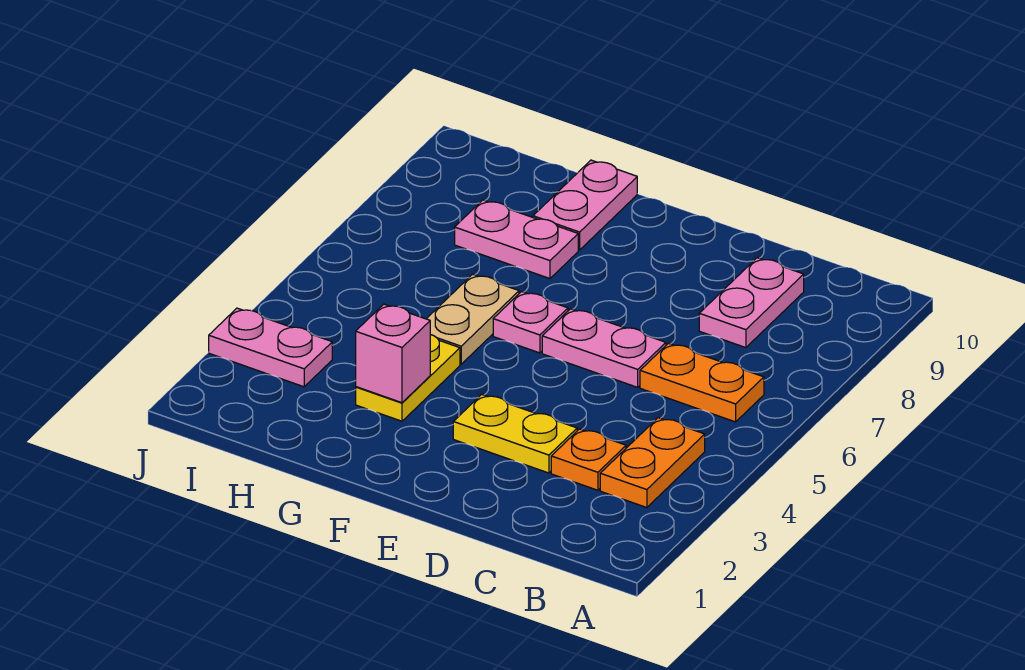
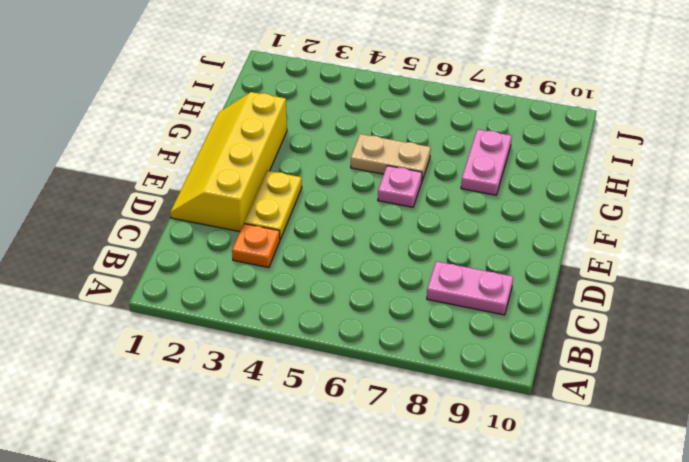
yellow slope D1:G2 level 1 top 2 -> none
none -> orange plate B3:B4 level 1
none -> orange plate B6:C6 level 1
none -> pink plate D6:E6 level 1

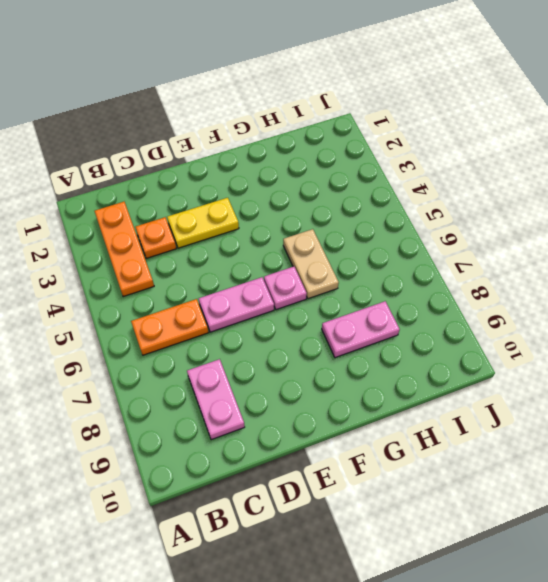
orange plate B2:B4 level 1 -> orange plate B3:B4 level 1
none -> yellow plate G3:G4 level 1
none -> pink plate G9:G10 level 1
none -> pink plate I3:J3 level 1

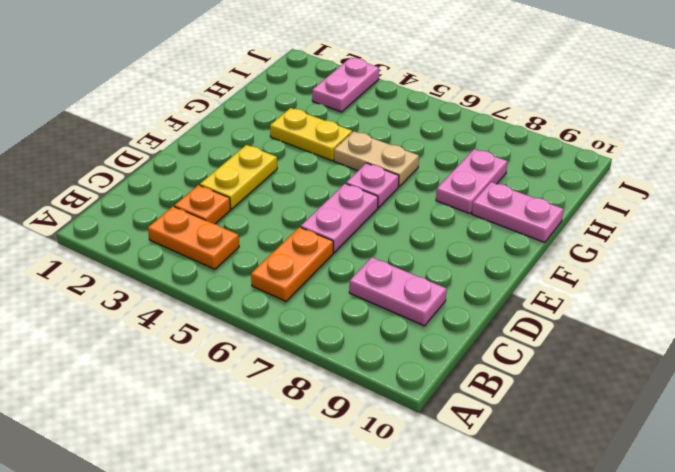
none -> pink brick G3 level 2

